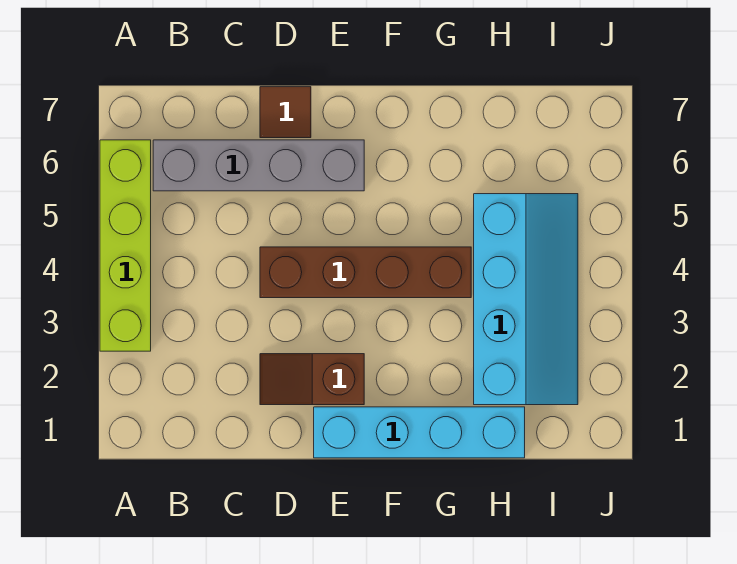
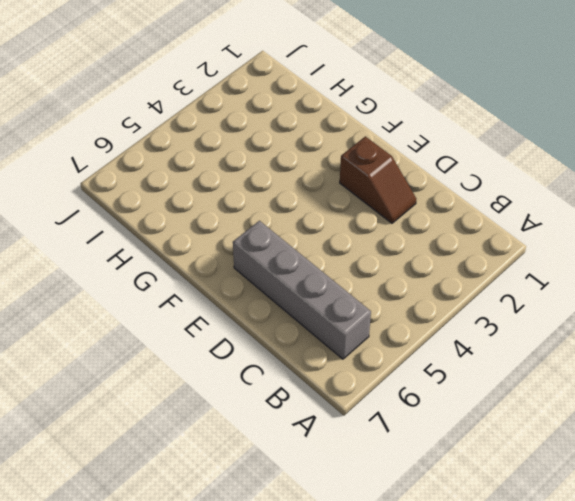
none -> lime brick A3:A6 level 1
none -> brown brick D4:G4 level 1

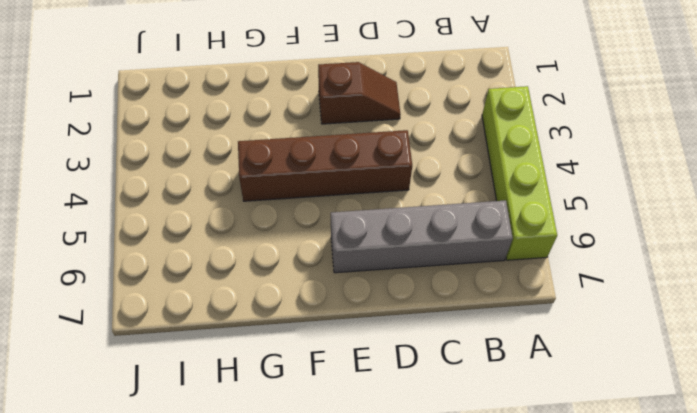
none -> brown tile D7 level 1
none -> cyan brick E1:H1 level 1

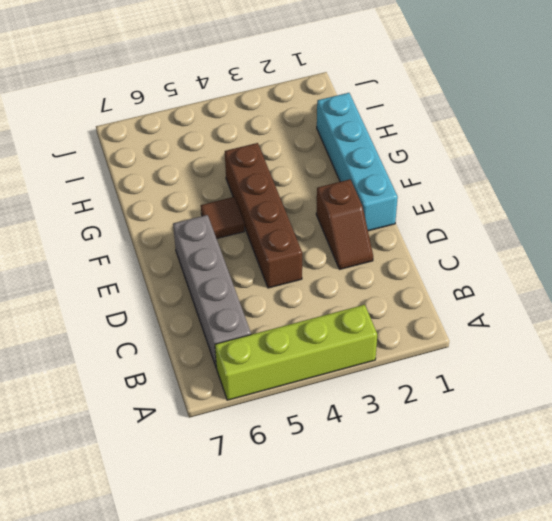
brown tile F5 level 1 -> brown tile D7 level 1
none -> cyan slope H2:I5 level 1 top H

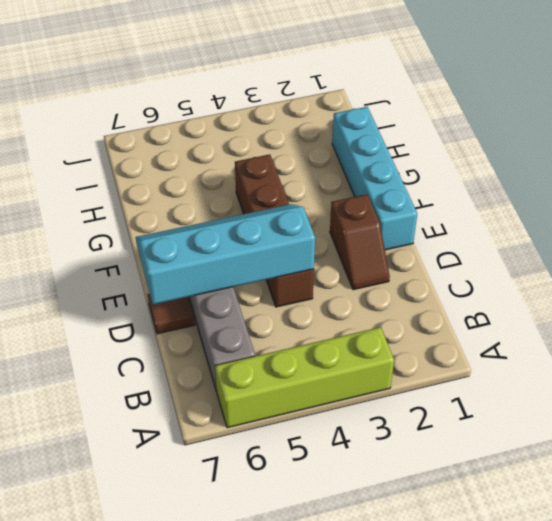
cyan slope D4:E7 level 2 top D -> cyan slope H2:I5 level 1 top H

